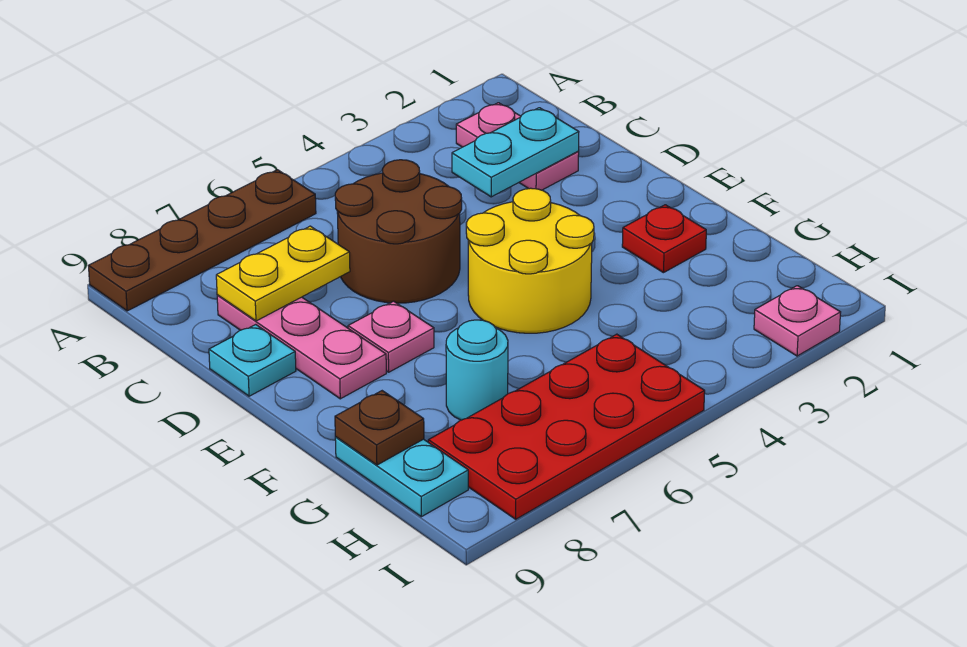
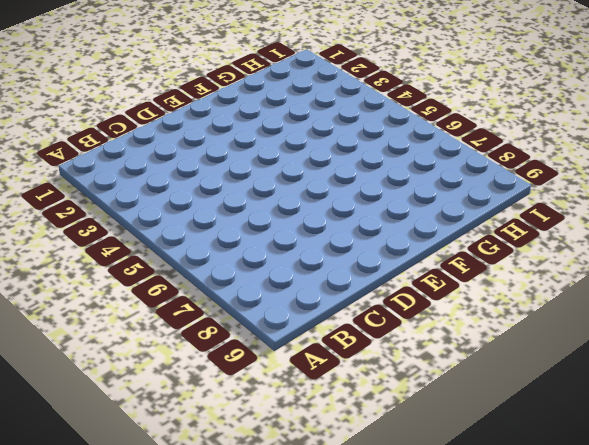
none -> brown plate A6:A9 level 1
none -> pink plate B2:C2 level 1
none -> brown round brick C5:D6 level 1

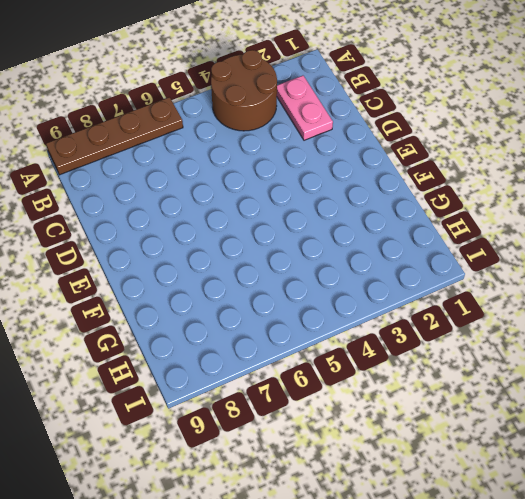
brown round brick A3:B4 level 1 -> brown round brick C5:D6 level 1
none -> pink plate C8:E8 level 1
none -> cyan plate D9 level 1
none -> yellow round brick E4:F5 level 1

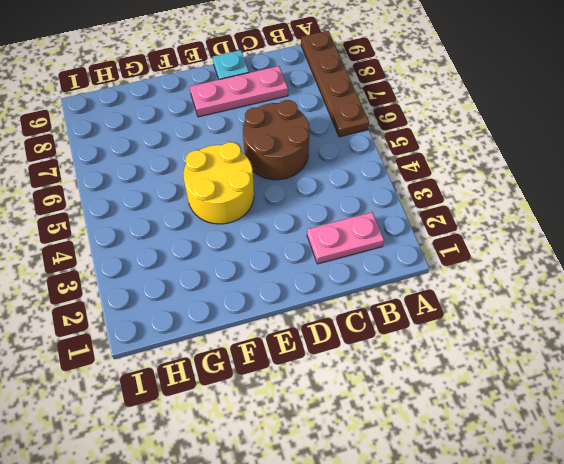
none -> pink plate E7 level 1
none -> red plate F2 level 1
none -> cyan round brick G7 level 1

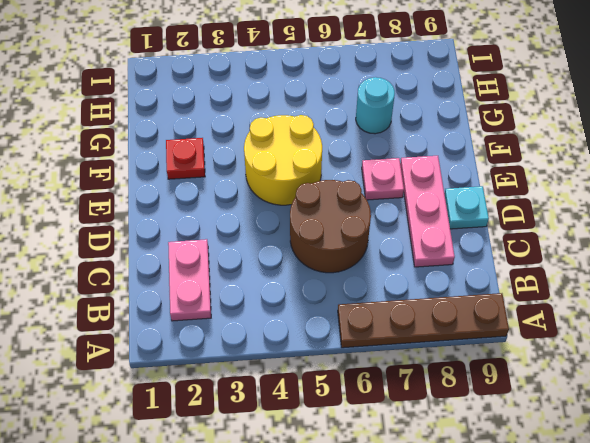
none -> cyan plate G9:H9 level 1
none -> red plate H5:I8 level 1
none -> pink plate I2 level 1

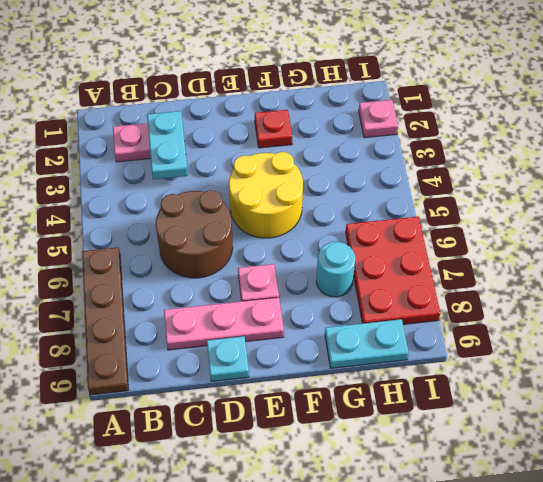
red plate H6:I8 level 1 -> red plate H5:I8 level 1
none -> yellow plate C7:C8 level 2
none -> brown plate G9 level 2

